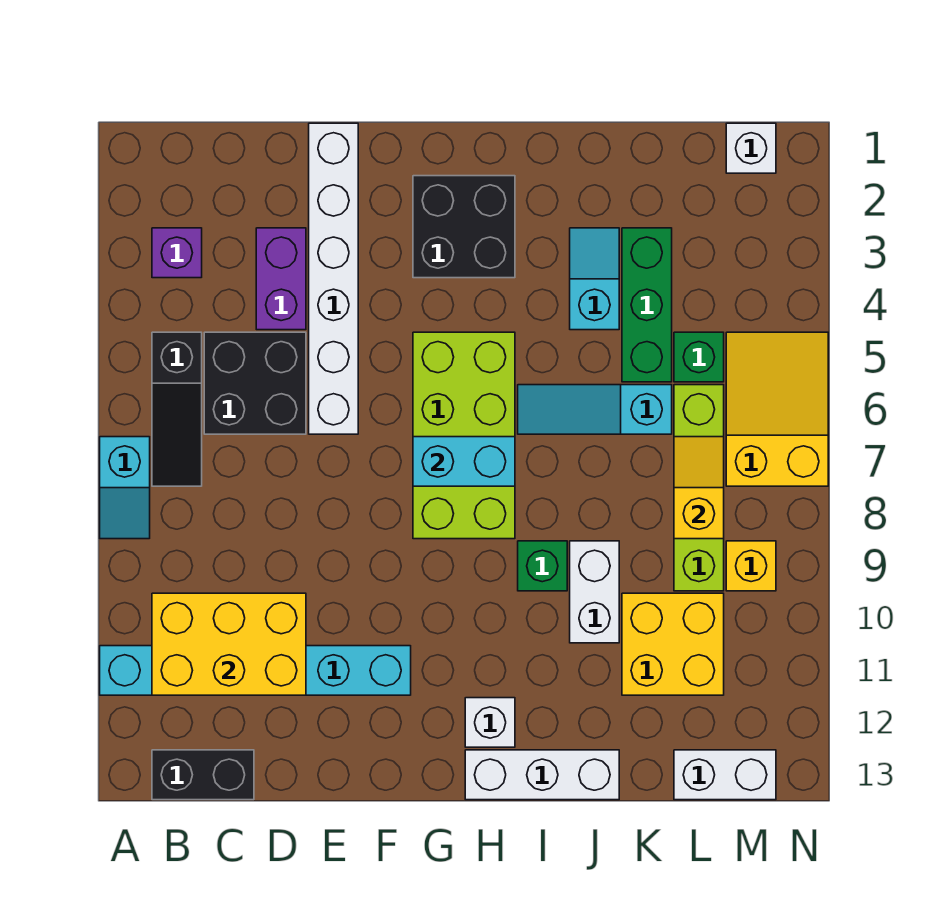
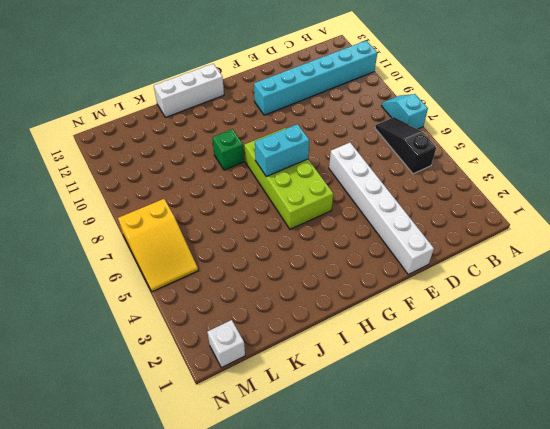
none -> purple brick B3 level 1
none -> black brick B13:C13 level 1
none -> black brick C5:D6 level 1

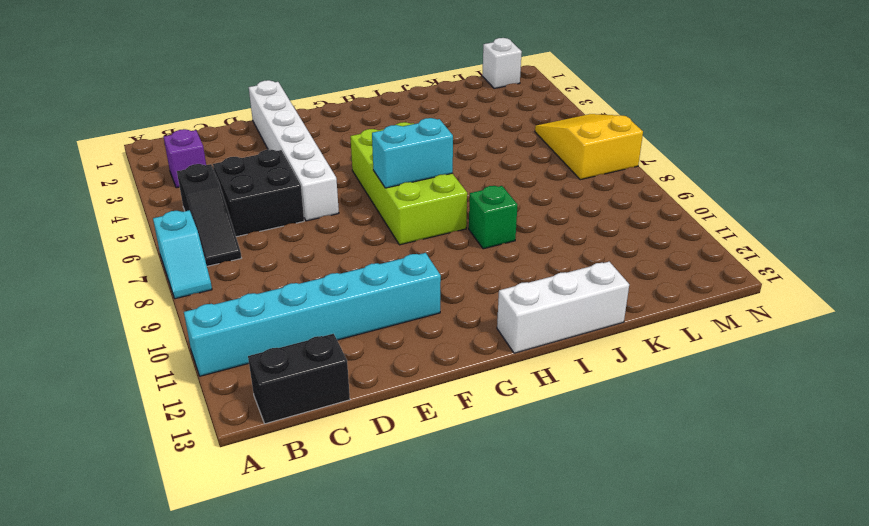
none -> purple brick D3:D4 level 1
none -> black brick G2:H3 level 1
none -> white brick H12 level 1

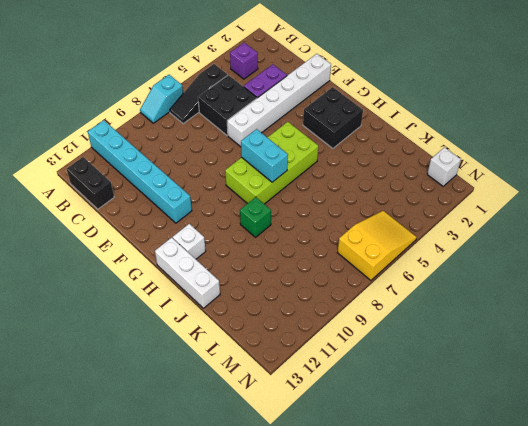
none -> cyan slope I6:K6 level 1 top K
none -> cyan slope J3:J4 level 1 top 4
none -> white brick J9:J10 level 1

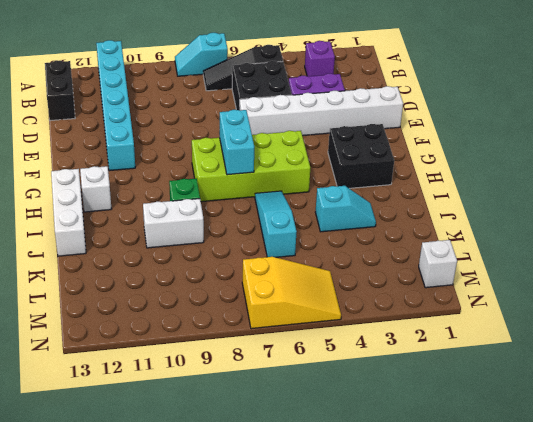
none -> green brick K3:K5 level 1
none -> yellow brick K10:L11 level 1
none -> green brick L5 level 1

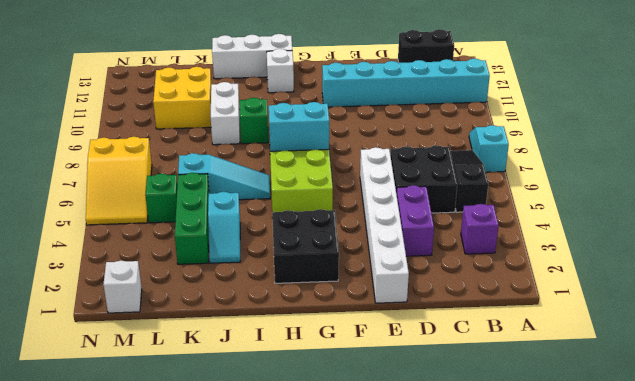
none -> lime brick L6:L9 level 1
none -> white brick L13:M13 level 1
none -> yellow brick M9 level 1

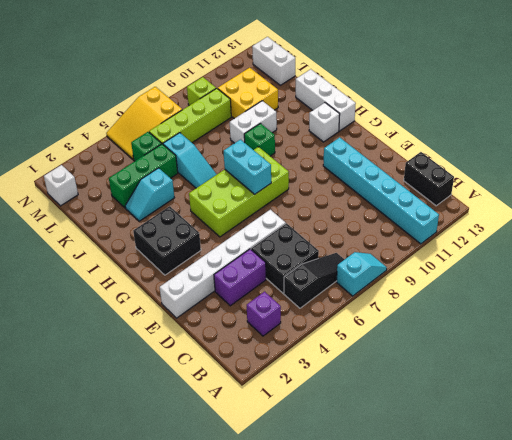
lime brick M9 level 1 -> yellow brick M9 level 1
none -> yellow brick B10:D11 level 2
none -> yellow slope L7:L8 level 2 top 8

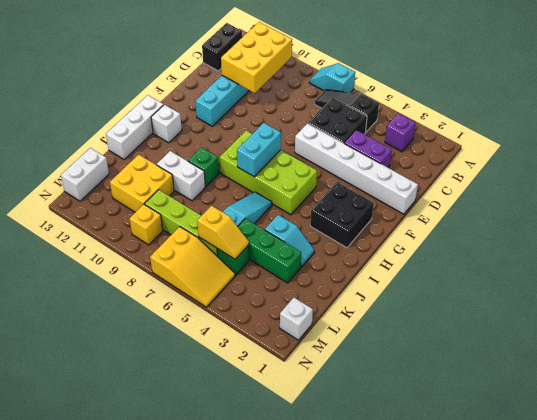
yellow slope L5:L6 level 2 top 6 -> yellow slope L7:L8 level 2 top 8

